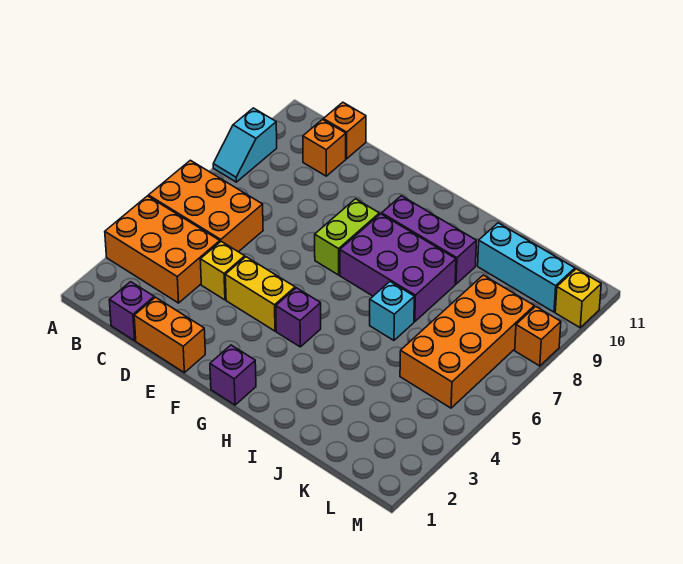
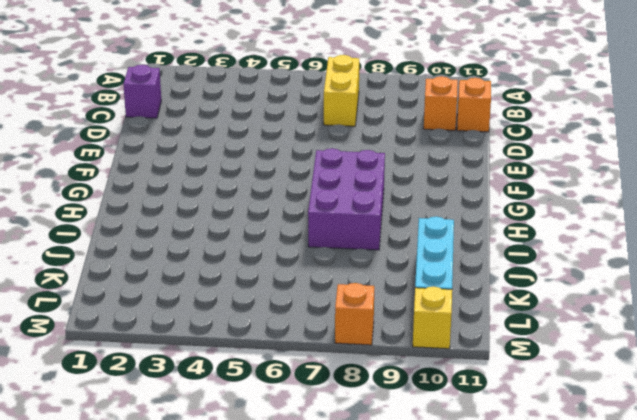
yellow brick B7:C7 level 1 -> yellow brick E4:F4 level 1
none -> orange brick A3:C4 level 1
none -> orange brick A5:C6 level 1
none -> cyan slope A8:A9 level 1 top 9

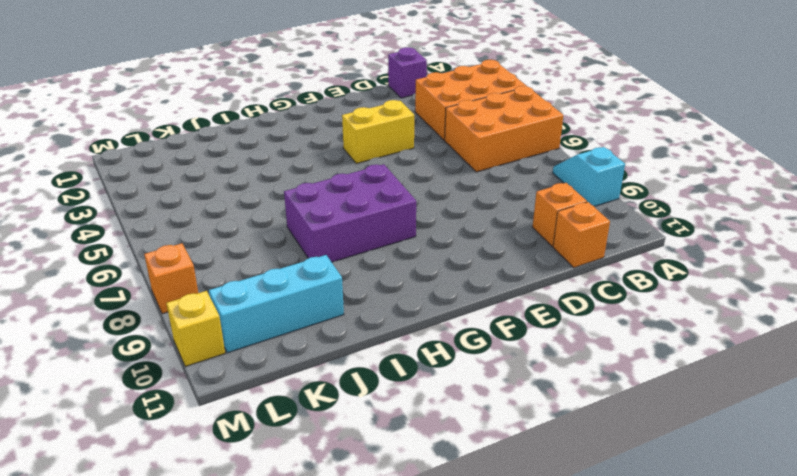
none -> orange brick D1:E1 level 1
none -> yellow brick D4 level 1
none -> lime brick F7:F8 level 1

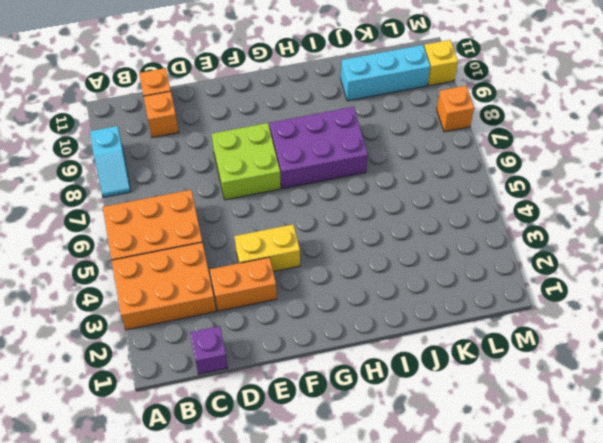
orange brick D3:E3 level 1 -> orange brick D1:E1 level 1
lime brick E7:F8 level 1 -> lime brick F7:F8 level 1
none -> yellow brick D4 level 1
none -> purple brick G1 level 1
none -> purple brick G4 level 1

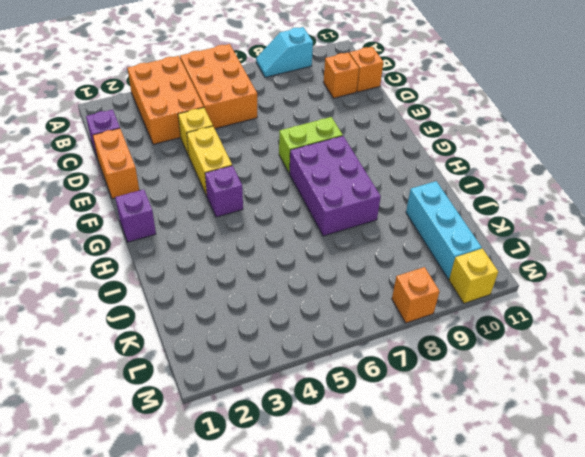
none -> purple brick G9:I9 level 1
none -> cyan brick I6 level 1
none -> orange brick K5:L8 level 1

